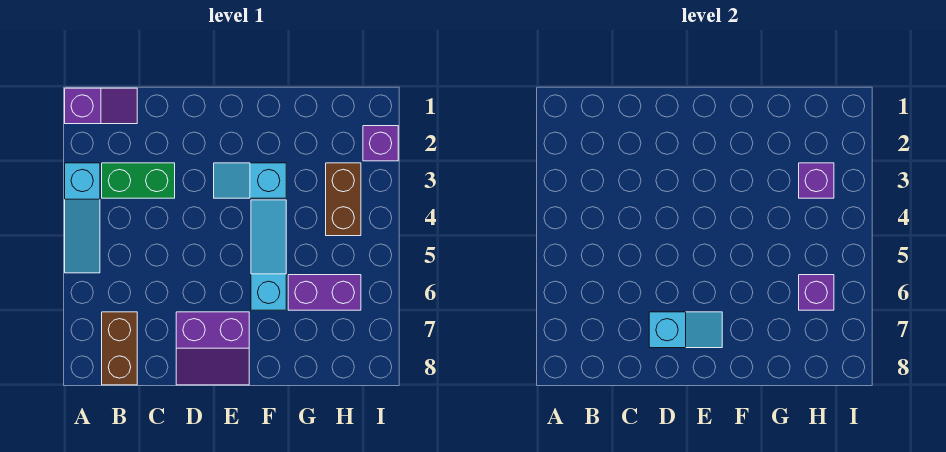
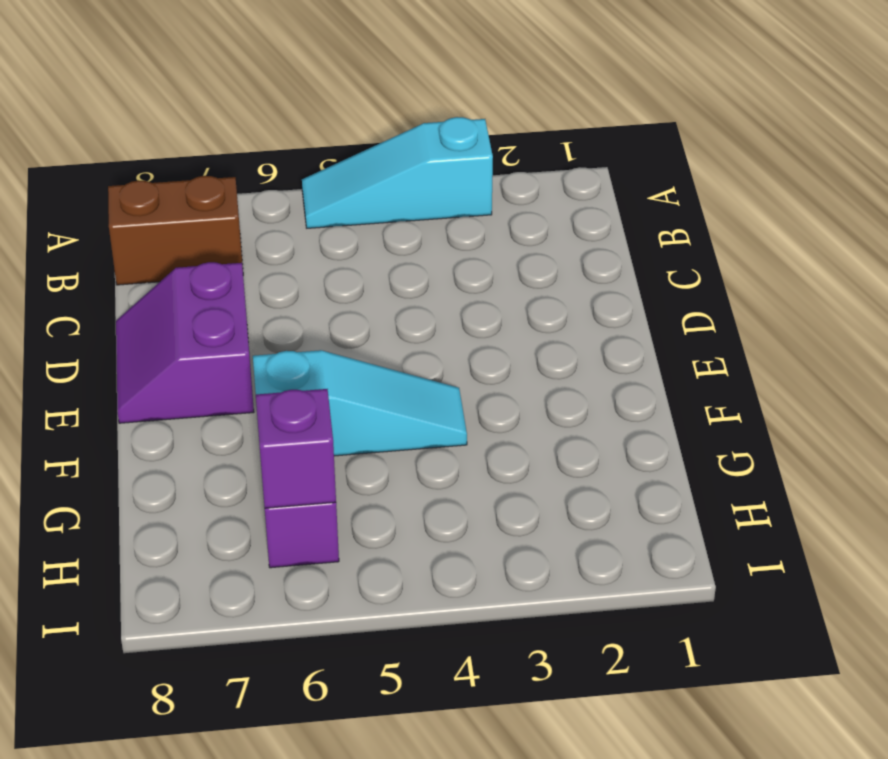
none -> purple slope A1:B1 level 1 top A
none -> green brick B3:C3 level 1
none -> cyan slope E3:F3 level 1 top F

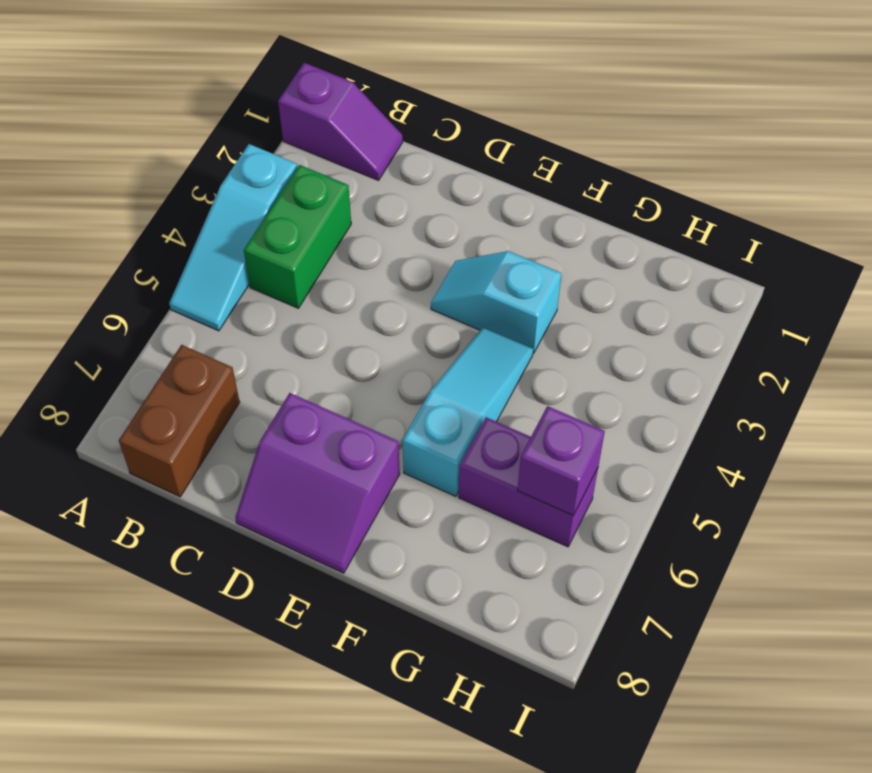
green brick B3:B4 level 1 -> green brick B3:C3 level 1
none -> brown brick H3:H4 level 1
none -> purple brick I2 level 1
none -> cyan slope D7:E7 level 2 top D

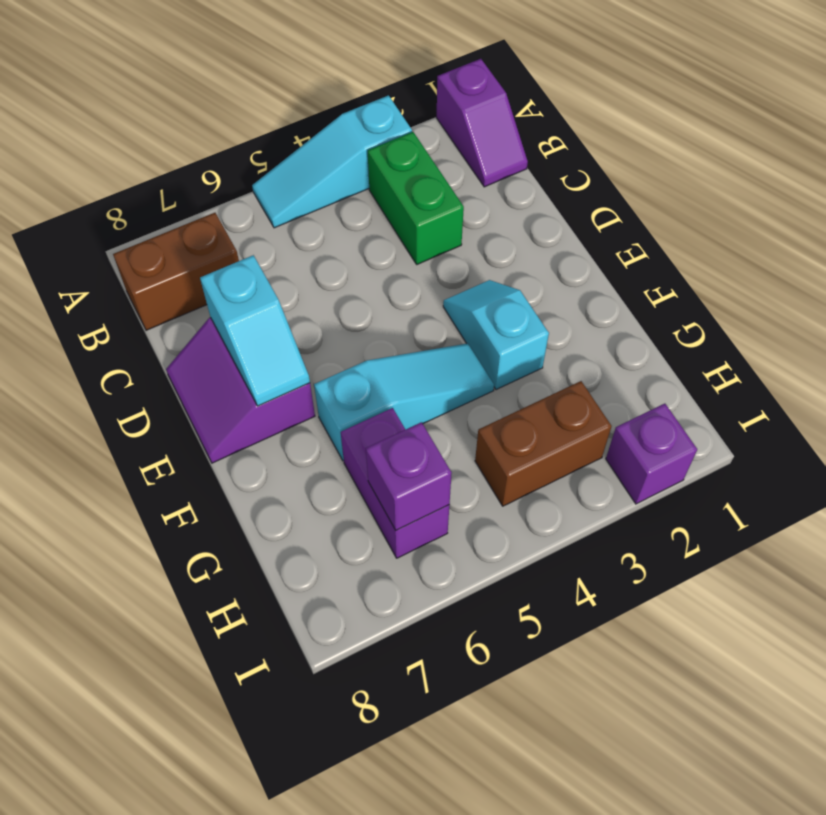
none -> purple brick H3 level 2

